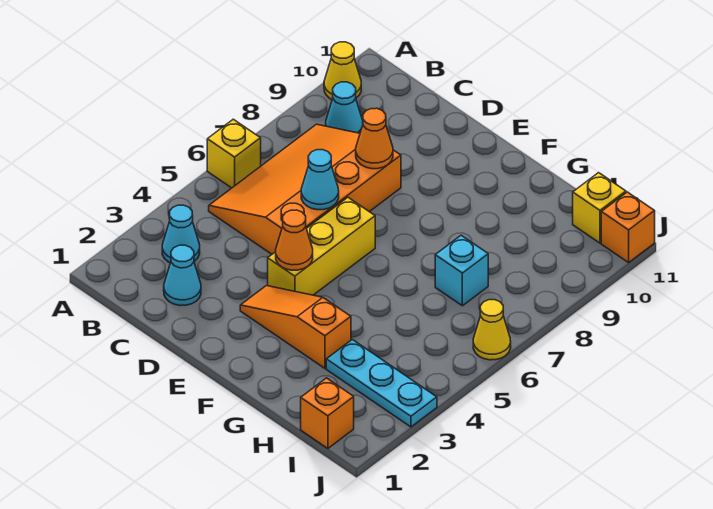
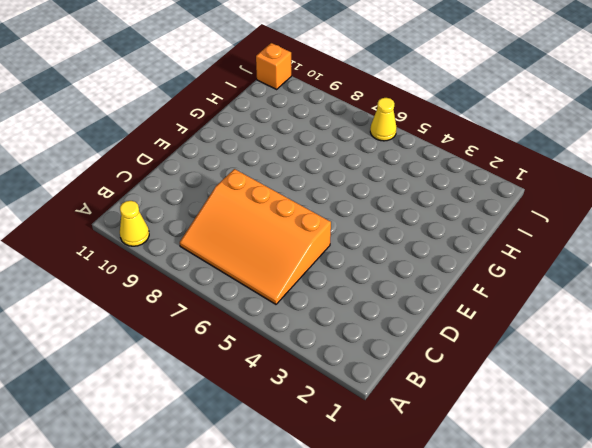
none -> yellow brick A6 level 1
none -> cyan cone B3 level 1
none -> cyan cone B9 level 1

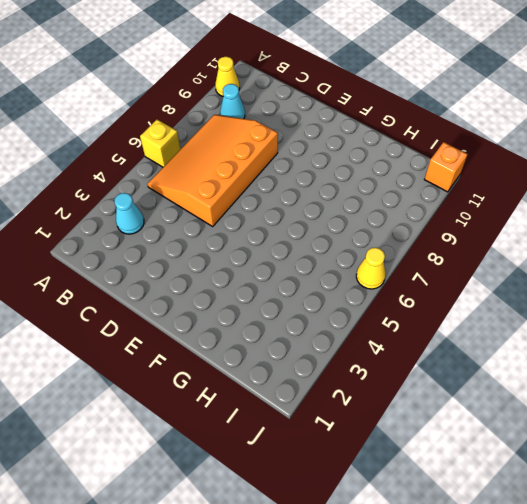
none -> cyan cone C2 level 1
none -> orange slope E3:G3 level 1 top G
none -> yellow brick E4:E6 level 1

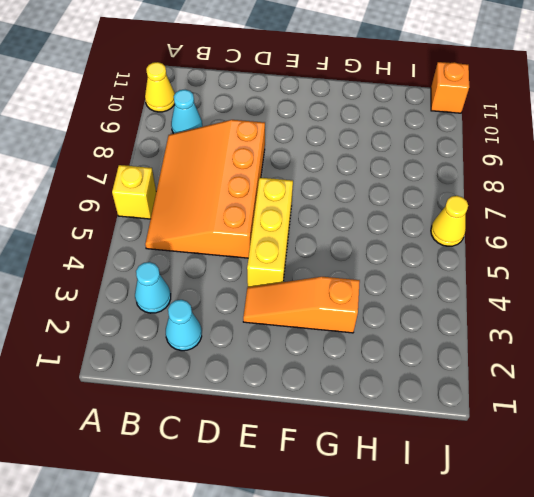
none -> cyan plate H3:J3 level 1
none -> cyan brick H7 level 1
none -> orange brick I1 level 1

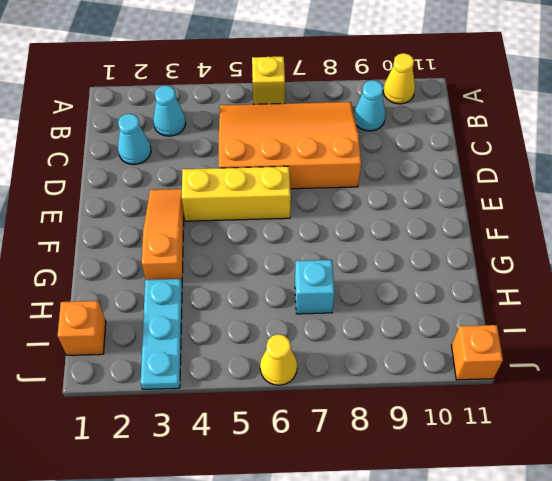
none -> yellow brick I11 level 1
none -> cyan cone D6 level 2
none -> orange cone D8 level 2

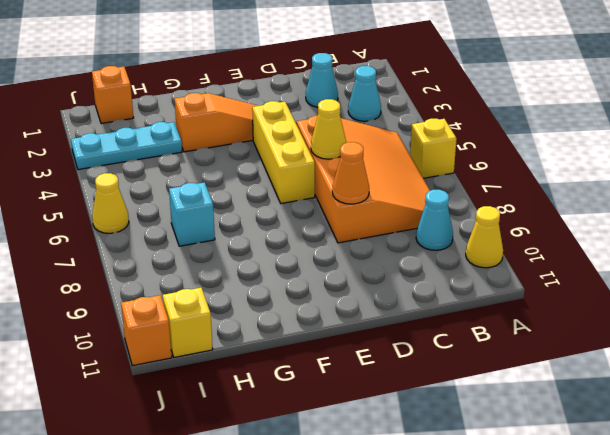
yellow cone D6 level 2 -> cyan cone D6 level 2
none -> orange cone E4 level 2

